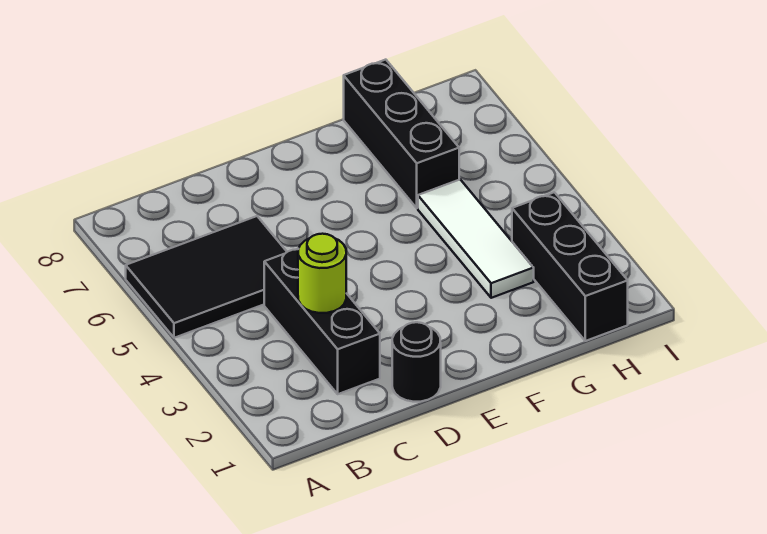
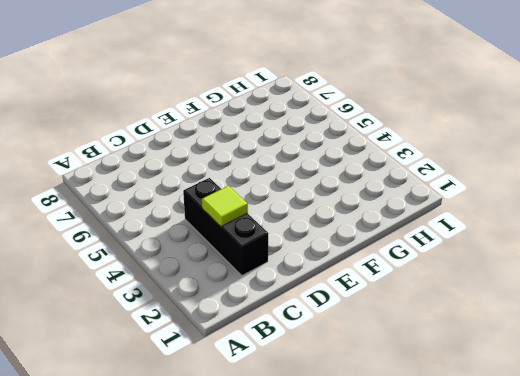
lime tile C3 level 2 -> lime round brick C3 level 2
none -> black tile A5:C6 level 1
none -> black round brick D1 level 1

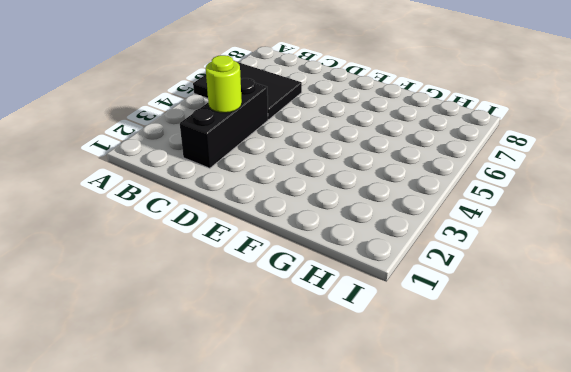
none -> black round brick D1 level 1
none -> white tile G3:G5 level 1

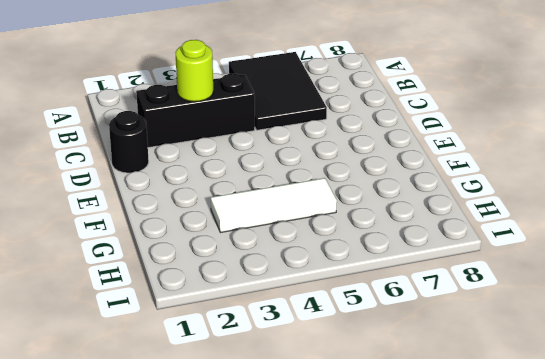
none -> black brick G6:G8 level 1
none -> black brick H1:H3 level 1

